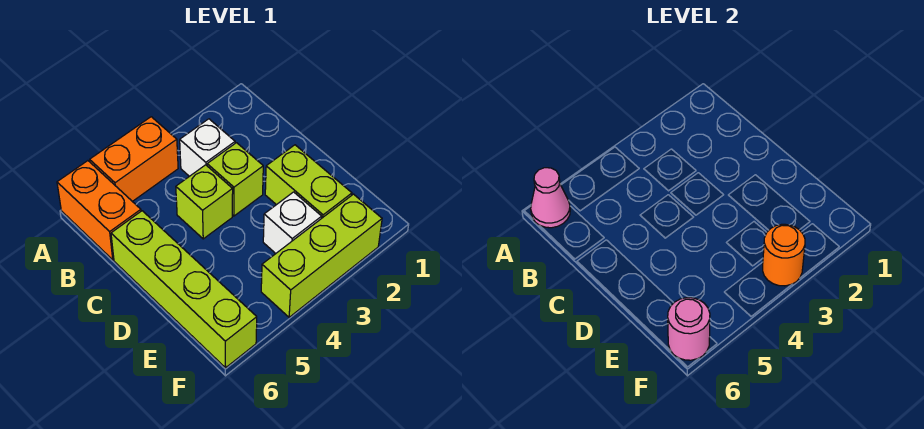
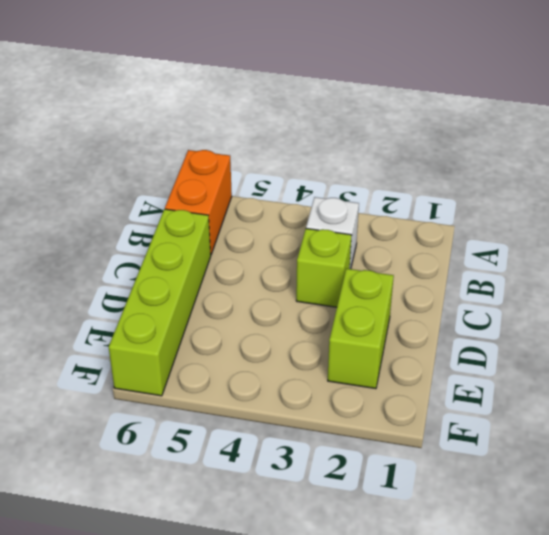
none -> orange brick A4:A5 level 1
none -> lime brick C4 level 1
none -> white brick E3 level 1

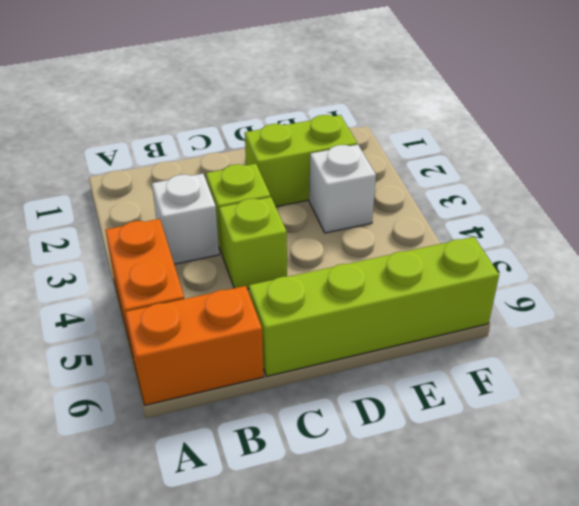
none -> lime brick F2:F4 level 1
none -> pink cone A6 level 2
none -> orange round brick F3 level 2

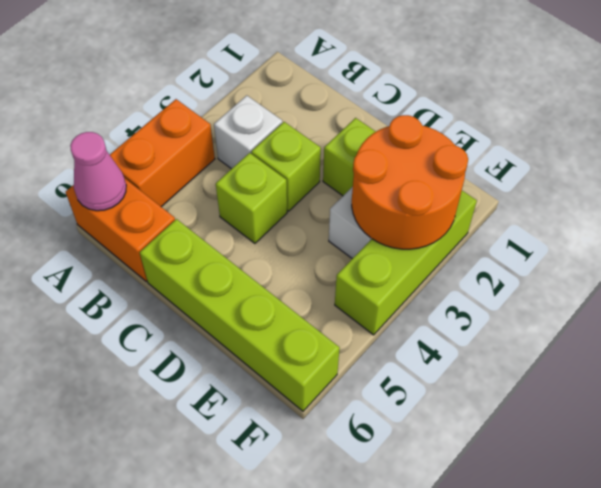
orange round brick E2:F3 level 2 -> orange round brick F3 level 2
none -> pink round brick F6 level 2

